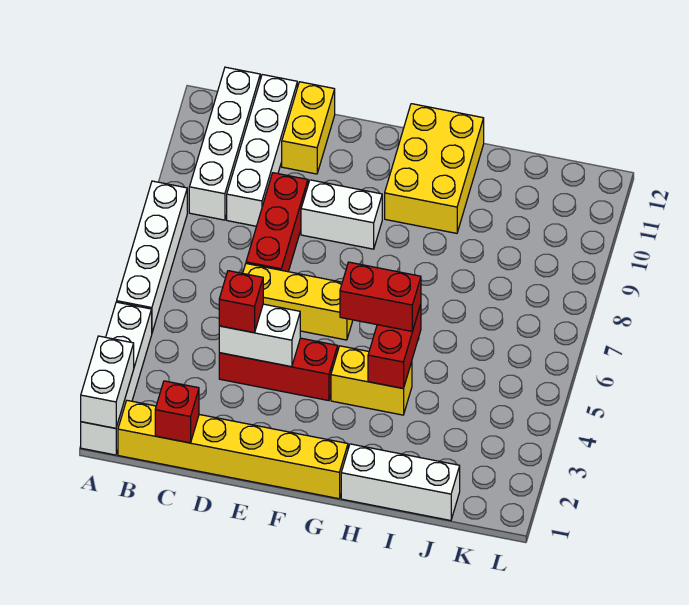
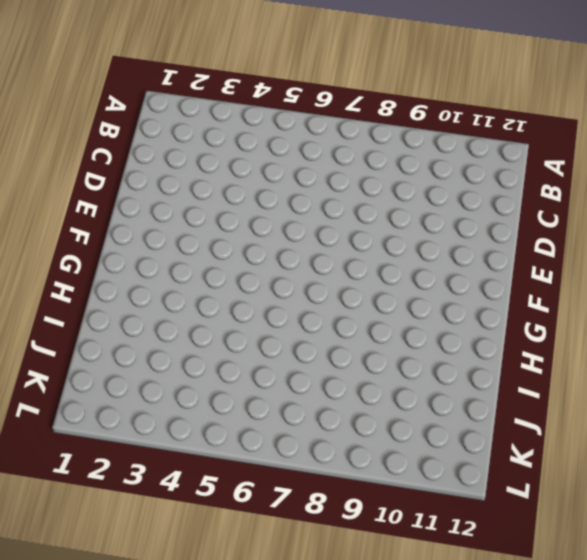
none -> white brick A1:A4 level 1
none -> white brick A5:A8 level 1
none -> yellow brick B1:G1 level 1

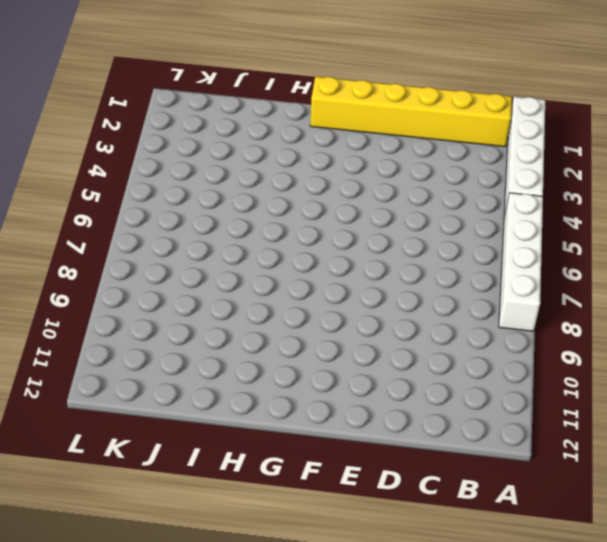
none -> white brick B9:B12 level 1
none -> white brick C9:C12 level 1
none -> red brick D4:F4 level 1

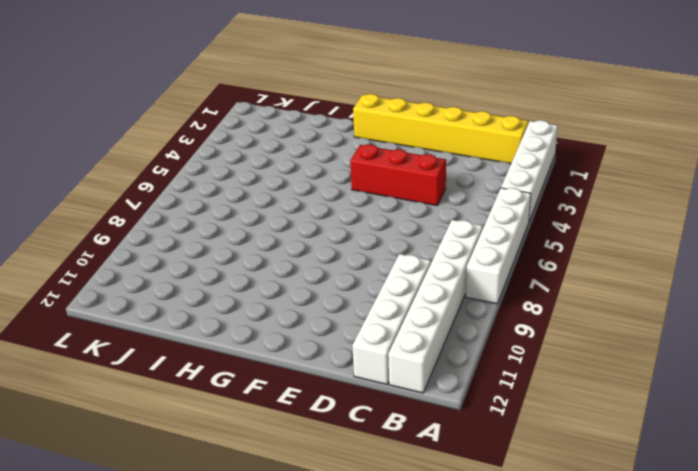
white brick B7:B12 level 1 -> white brick B9:B12 level 1
none -> yellow brick D6:F6 level 1
none -> red brick D7:D9 level 1
none -> yellow brick D11:D12 level 1

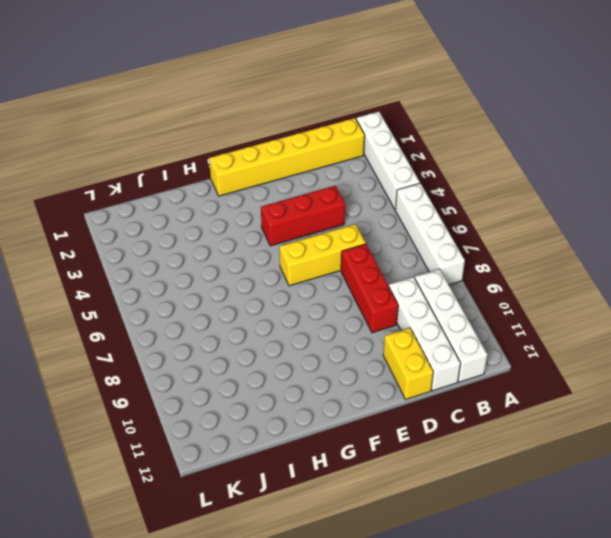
none -> white brick E9:F9 level 1
none -> yellow brick G4:H4 level 1
none -> yellow brick G10:H12 level 1

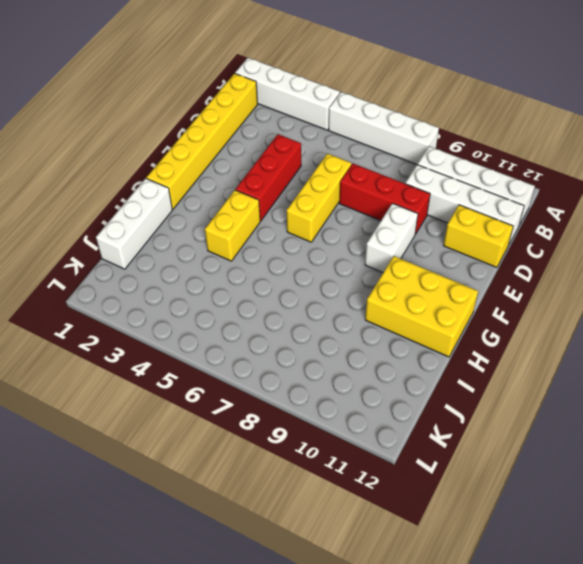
none -> white brick A1:A2 level 2
none -> red brick C1 level 2
none -> white brick D4:E4 level 2

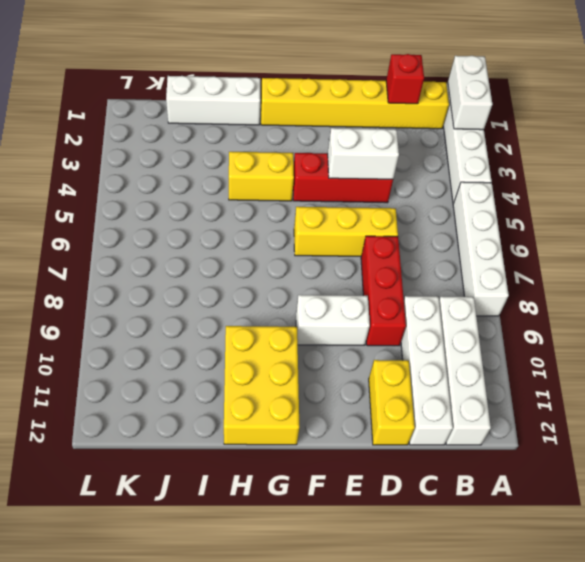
none -> red brick H4:H5 level 2
none -> red brick D4 level 3
none -> red brick G5:H5 level 3

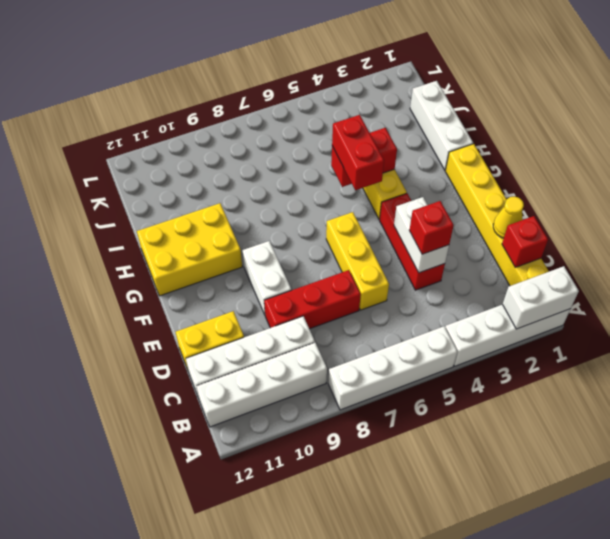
yellow cone D1 level 2 -> none

